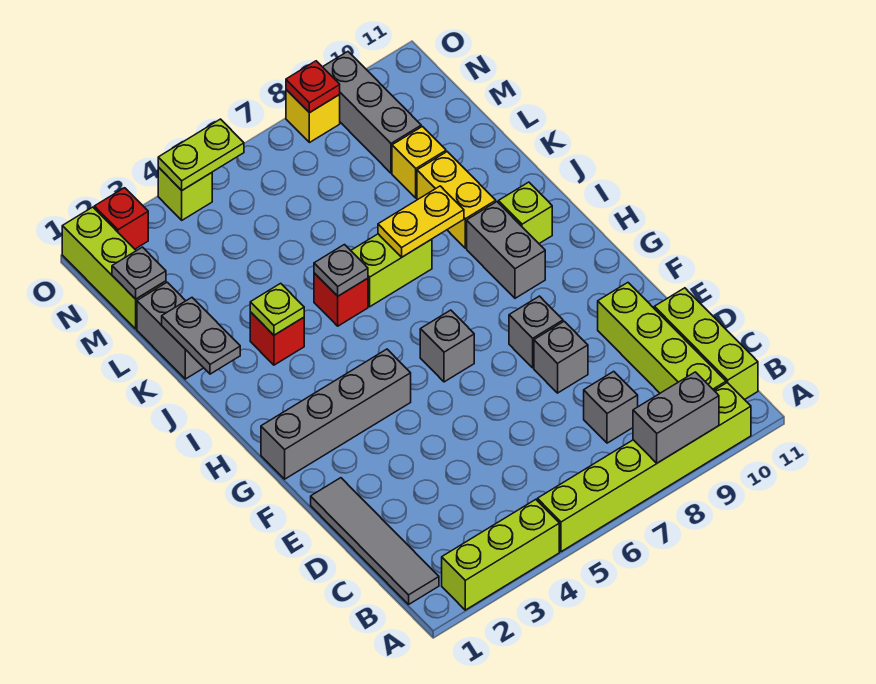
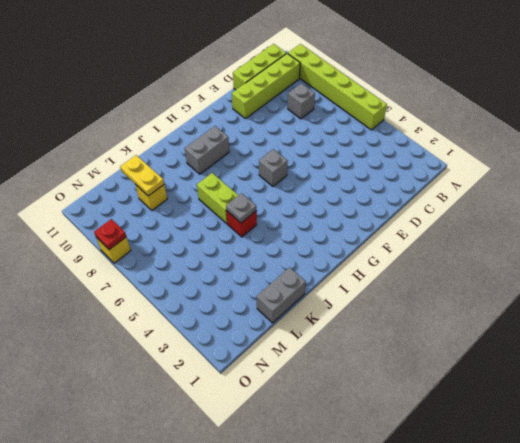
yellow plate L9:L10 level 2 -> yellow plate J7:J8 level 2
none -> lime brick A2:A4 level 1
none -> grey tile B1:E1 level 1
none -> grey brick E8 level 1
none -> grey brick F8 level 1

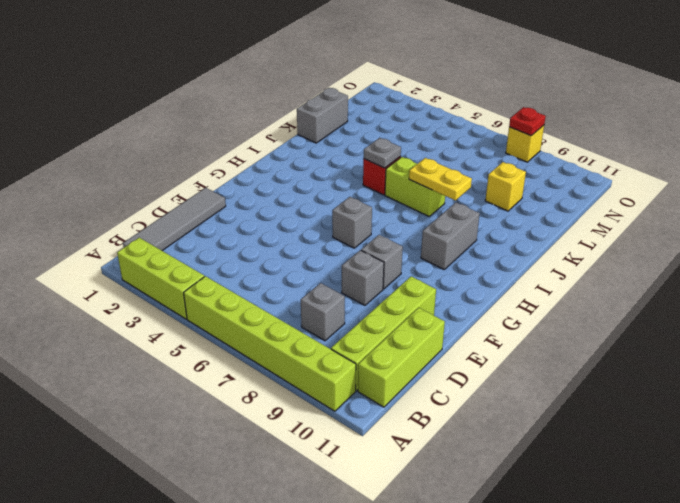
none -> grey brick G1:G4 level 1
none -> lime brick I10 level 1
none -> red brick J3 level 1
none -> yellow brick J9:K9 level 1

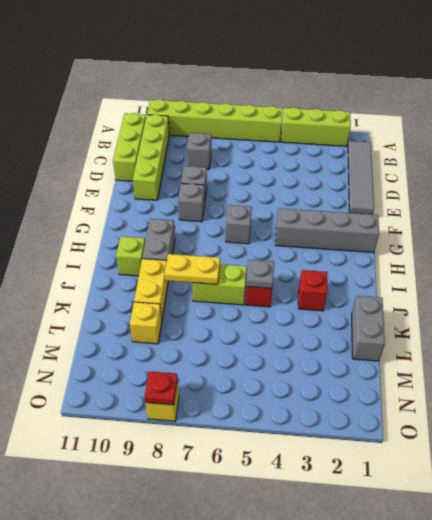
none -> lime brick M1:O1 level 1
none -> grey brick M9:O9 level 1
none -> red brick O2 level 1
none -> lime brick O4 level 1

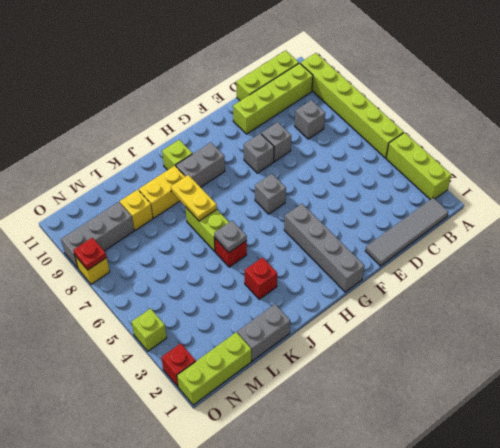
none -> grey brick A8:A9 level 2
none -> grey plate J1:K1 level 2
none -> lime plate J3 level 2
none -> grey plate M1 level 2

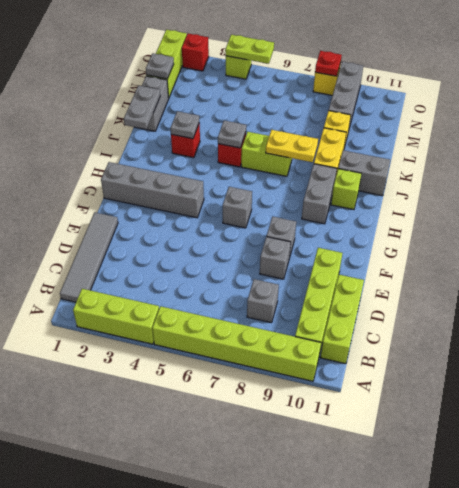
grey plate J3 level 2 -> lime plate J3 level 2
grey brick J10:J11 level 1 -> grey brick A8:A9 level 2

